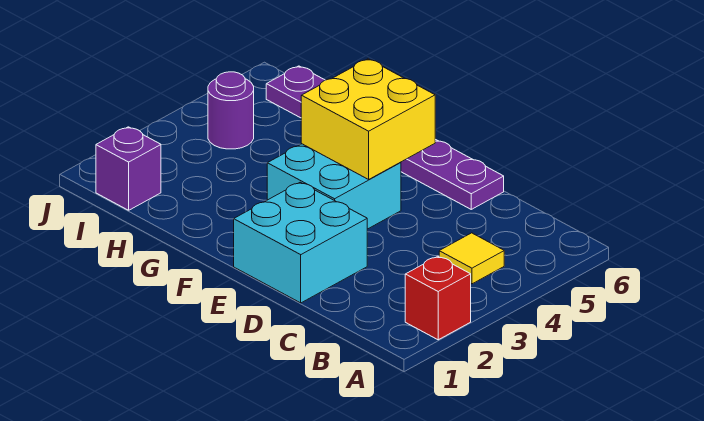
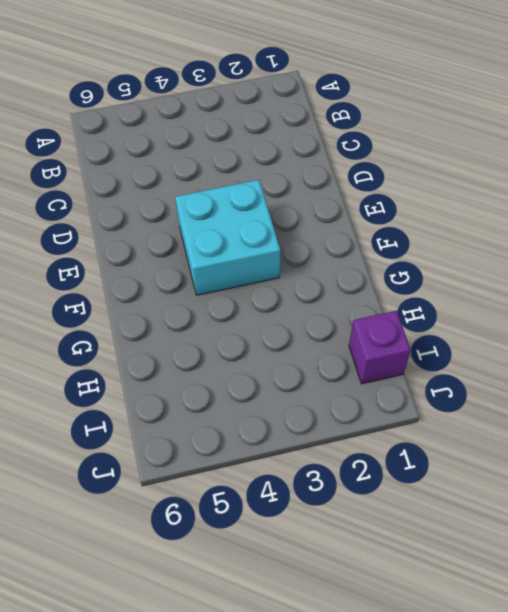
none -> red brick A2 level 1
none -> yellow tile B4 level 1

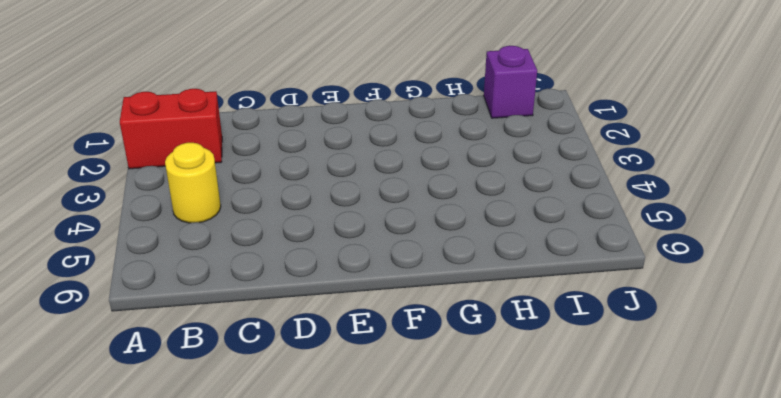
red brick A2:B2 level 1 -> red brick A2 level 1
yellow round brick B4 level 1 -> yellow tile B4 level 1
none -> cyan brick D1:E2 level 1
none -> purple plate D6:I6 level 1

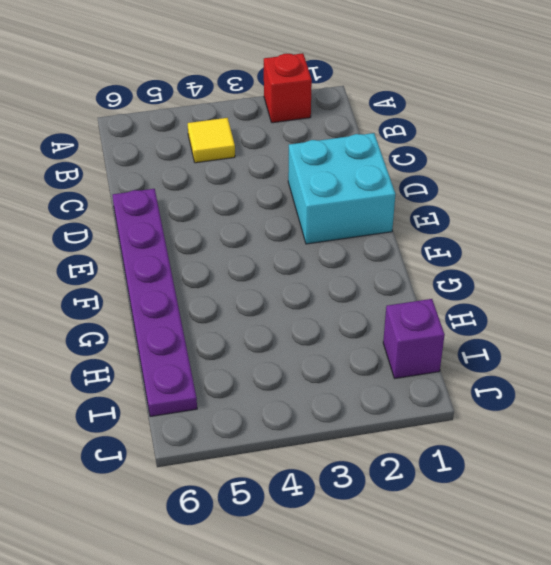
none -> cyan brick E3:F4 level 1
none -> purple round brick I4 level 1

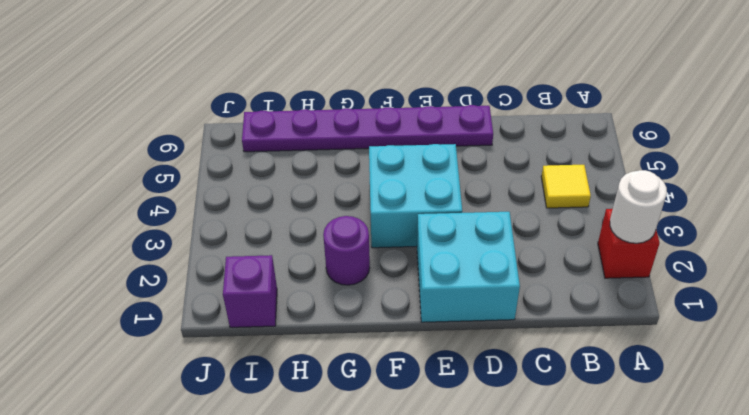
white round brick A2 level 2 -> none
purple round brick G2 level 1 -> purple round brick I4 level 1
none -> yellow brick E4:F5 level 2

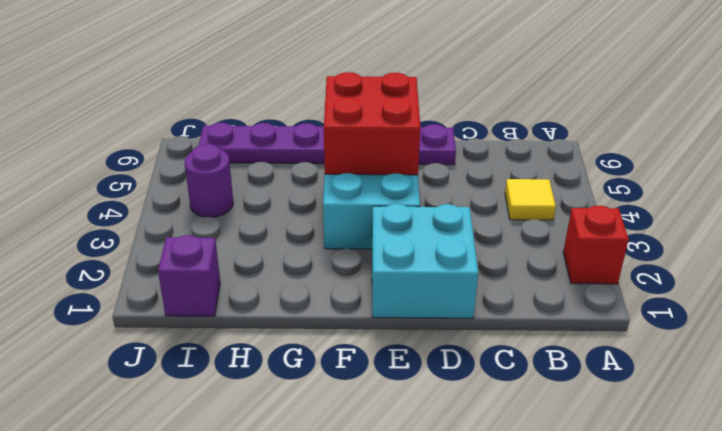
red brick E4:F5 level 2 -> yellow brick E4:F5 level 2

